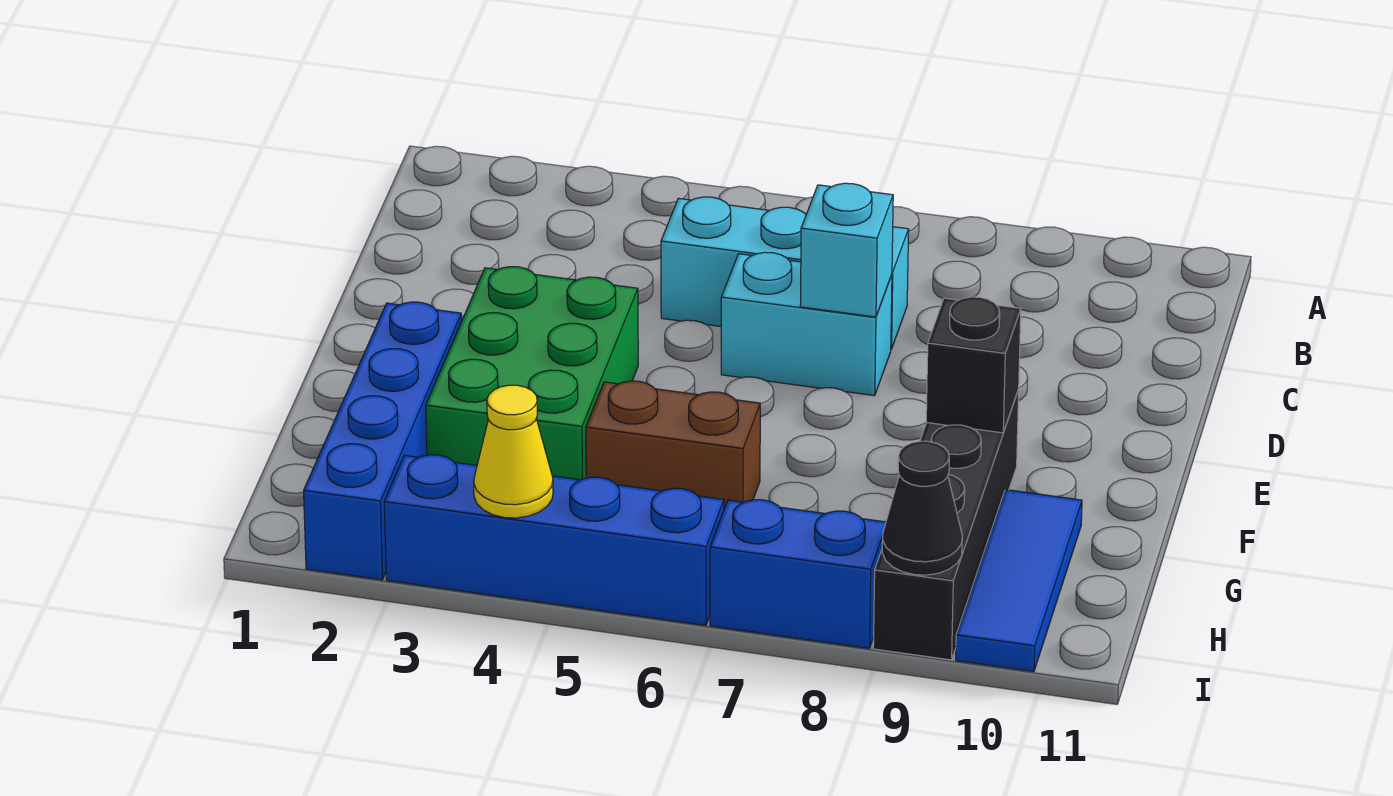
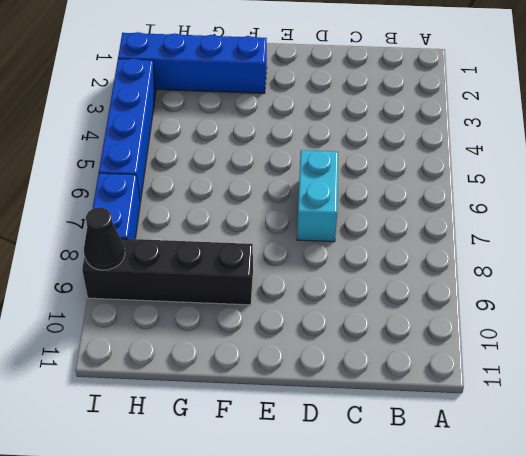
none -> cyan brick C5:C7 level 1
none -> green brick E3:G4 level 1
none -> brown brick G5:G6 level 1

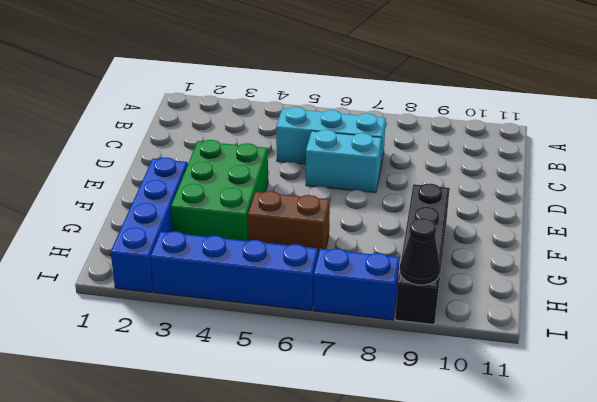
none -> blue tile G10:I10 level 1
none -> cyan brick D7 level 2
none -> black brick F9 level 2

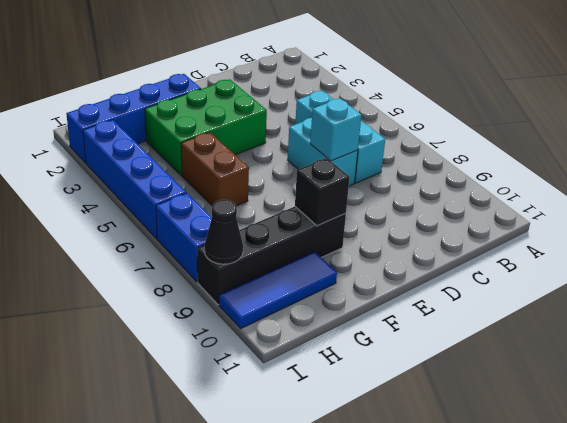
none -> yellow cone I4 level 2

